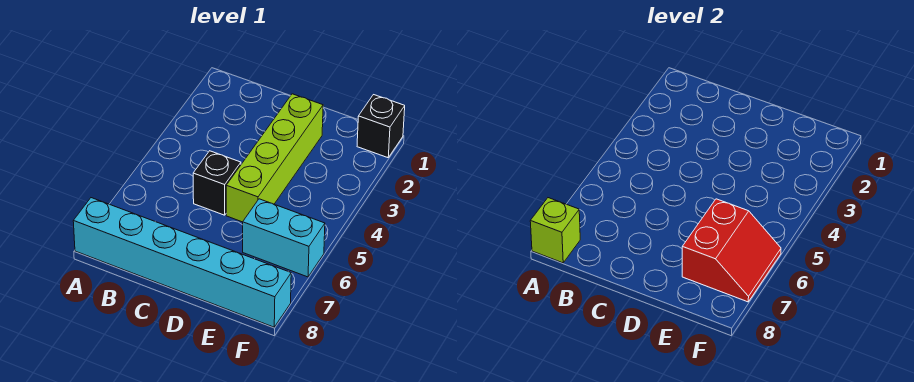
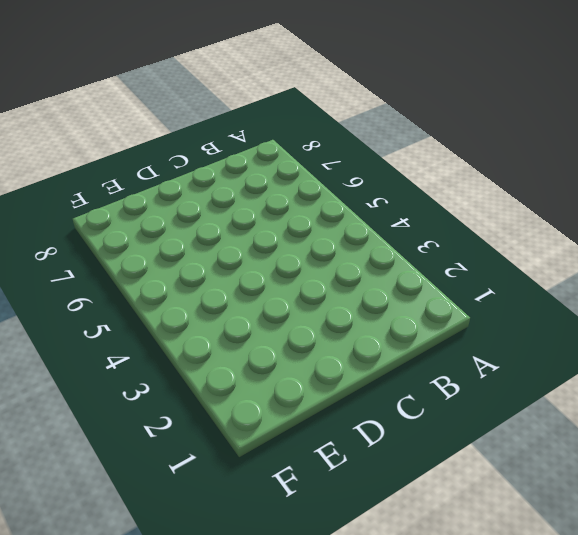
none -> cyan brick A8:F8 level 1
none -> black brick C5 level 1

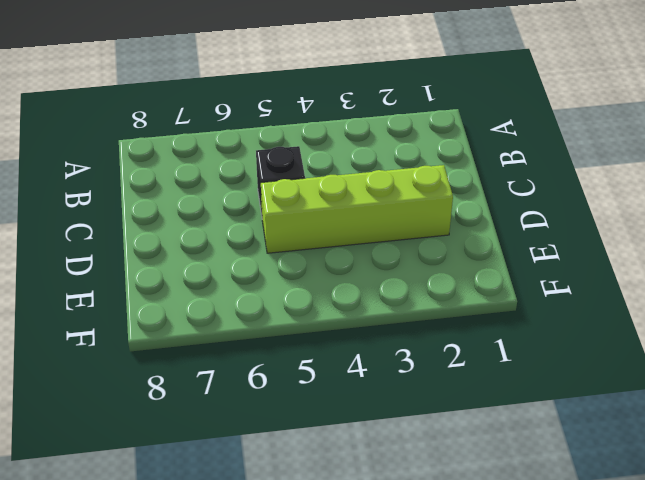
none -> cyan brick A8:F8 level 1
none -> cyan brick E6:F6 level 1

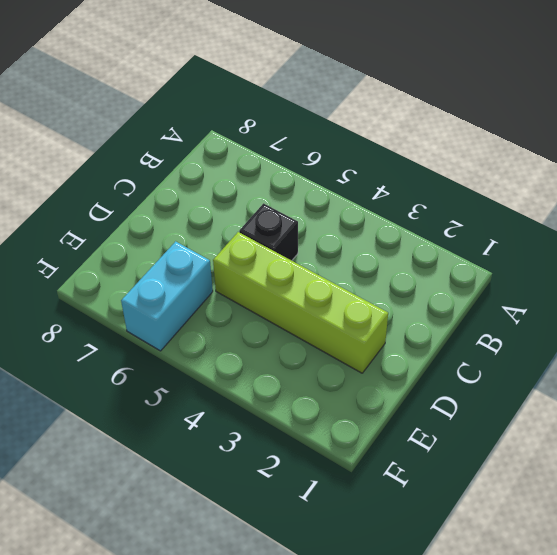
none -> cyan brick A8:F8 level 1
none -> black brick F1 level 1

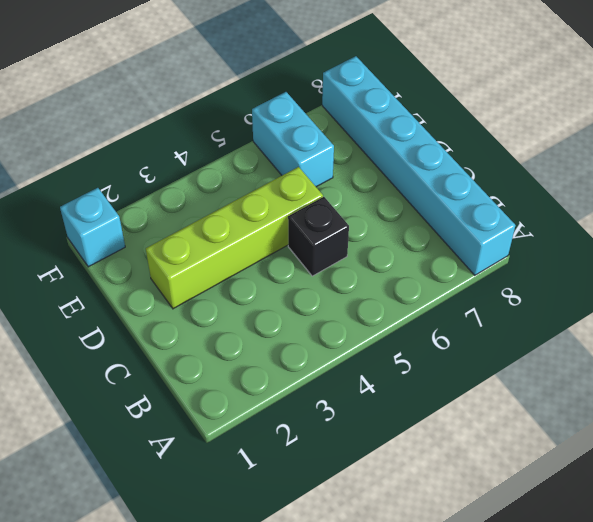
cyan brick F1 level 1 -> black brick F1 level 1
none -> lime brick A8 level 2
none -> red slope E6:F7 level 2 top E

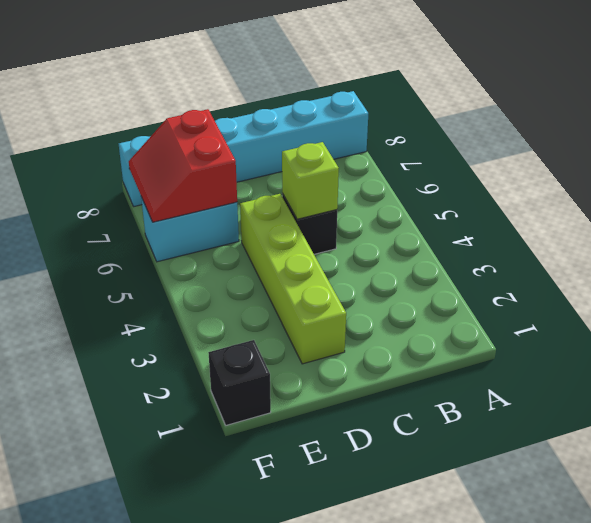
lime brick C5 level 2 -> lime brick A8 level 2

